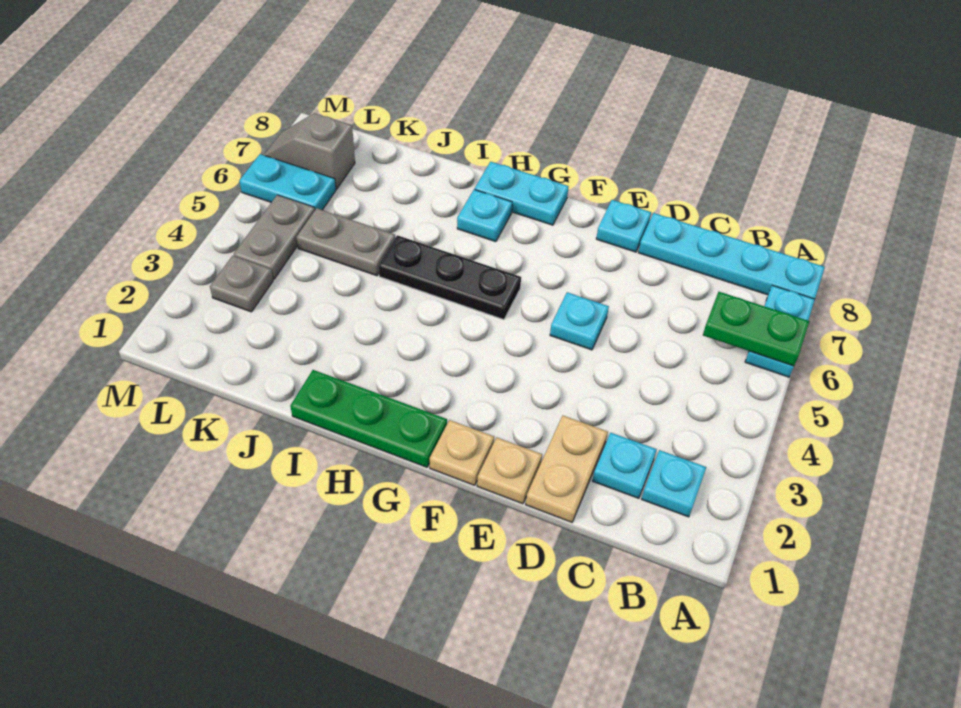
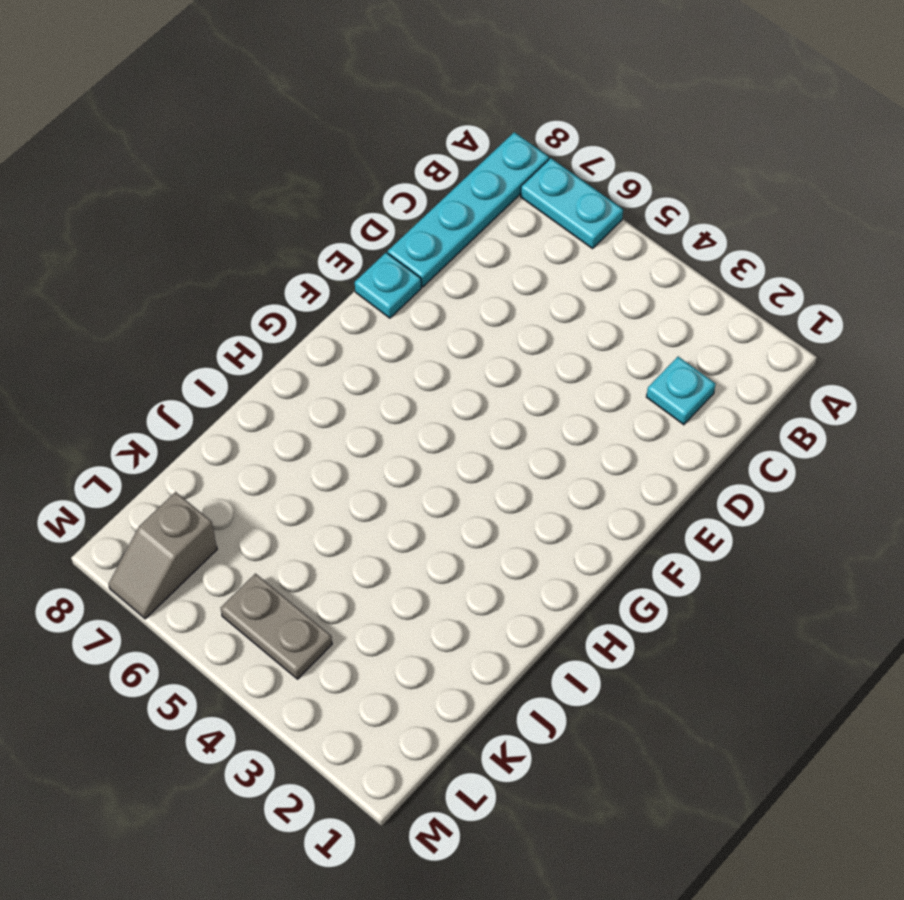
none -> cyan plate B2 level 1
none -> tan plate D1:D2 level 1
none -> tan plate E1 level 1

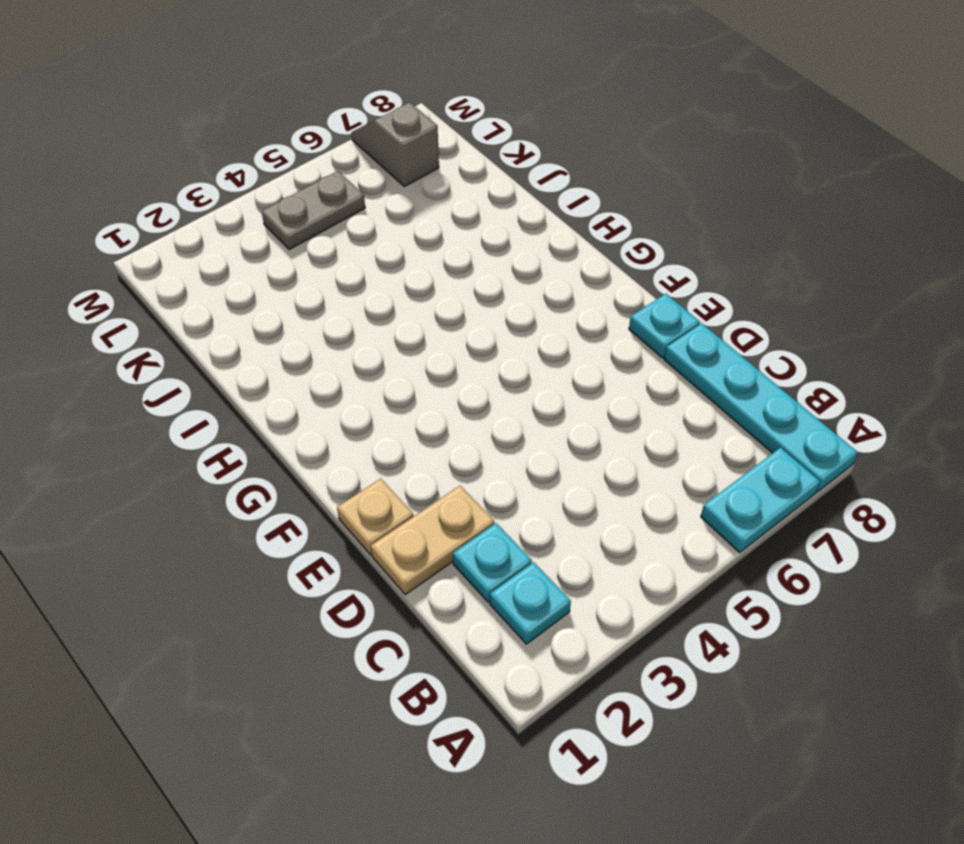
none -> cyan plate E5 level 1
none -> tan plate F1 level 1
none -> green plate G1:I1 level 1

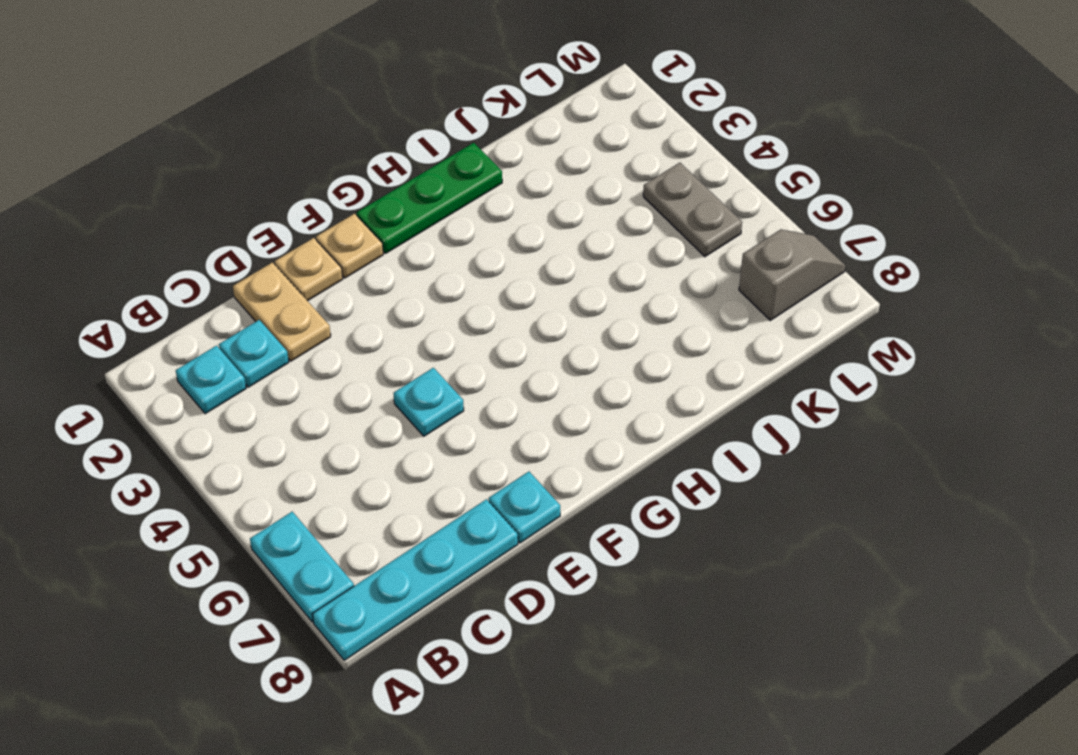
none -> black plate G5:I5 level 1
none -> cyan plate G8:H8 level 1
none -> cyan plate H7 level 1

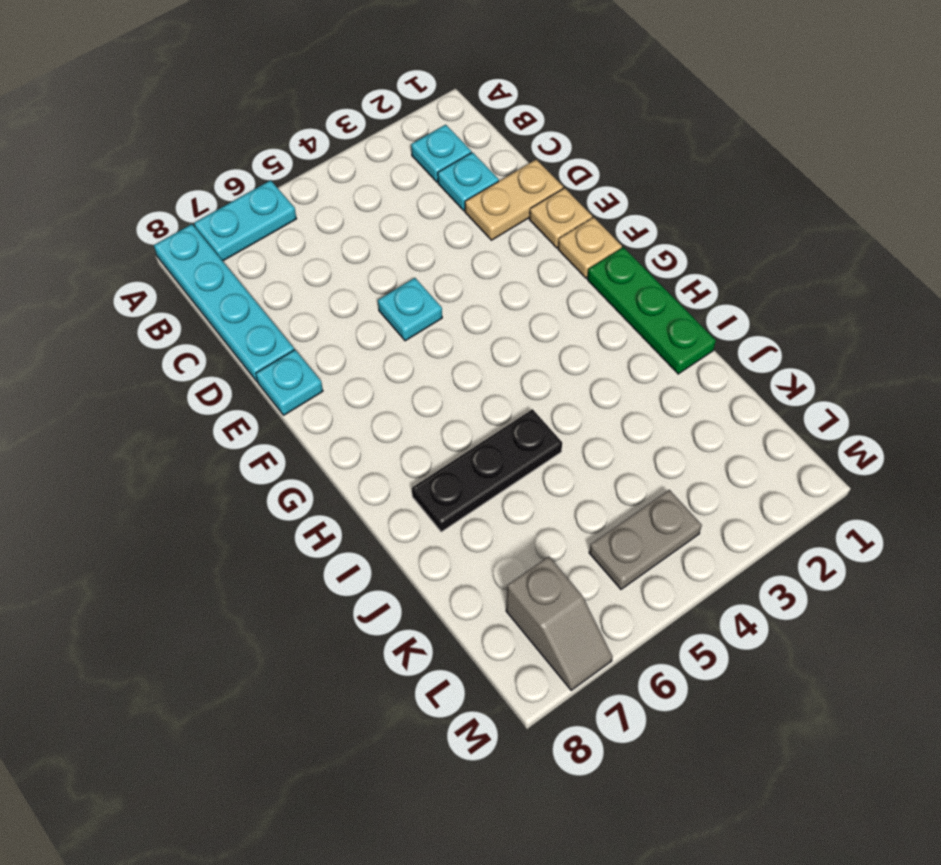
black plate I5:I7 level 1 -> black plate G5:I5 level 1
none -> cyan plate G8:H8 level 1
none -> cyan plate H7 level 1
none -> grey plate J5:K5 level 1

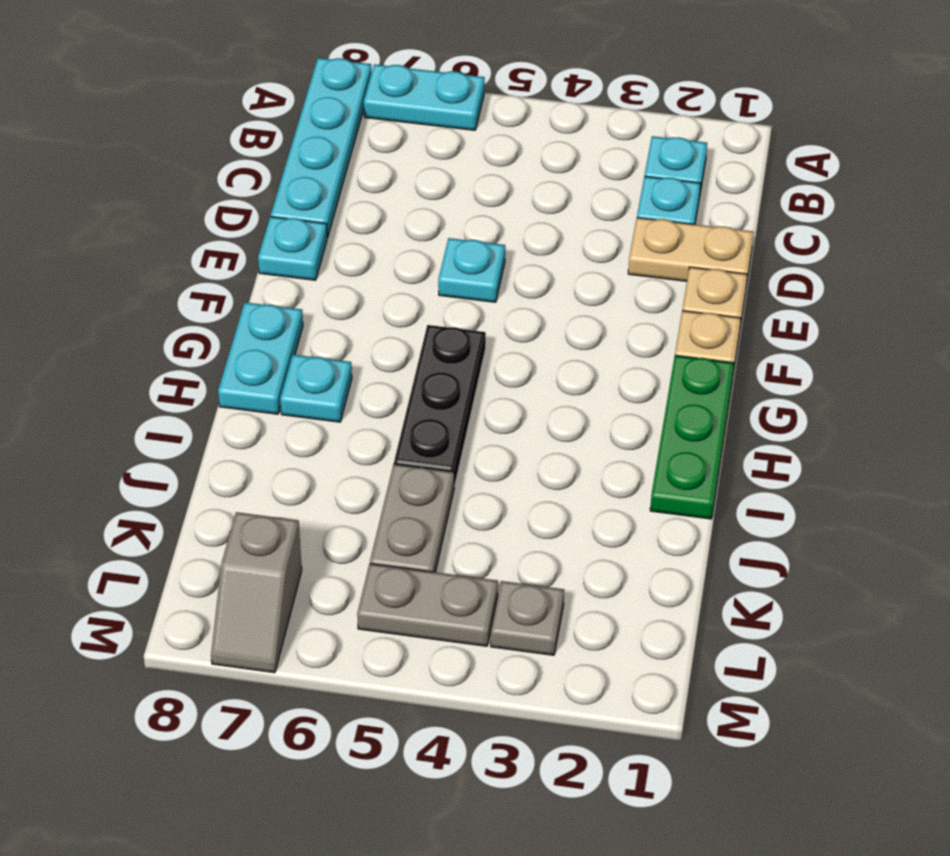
none -> cyan plate L6:M6 level 1
none -> green plate A6:B6 level 2

